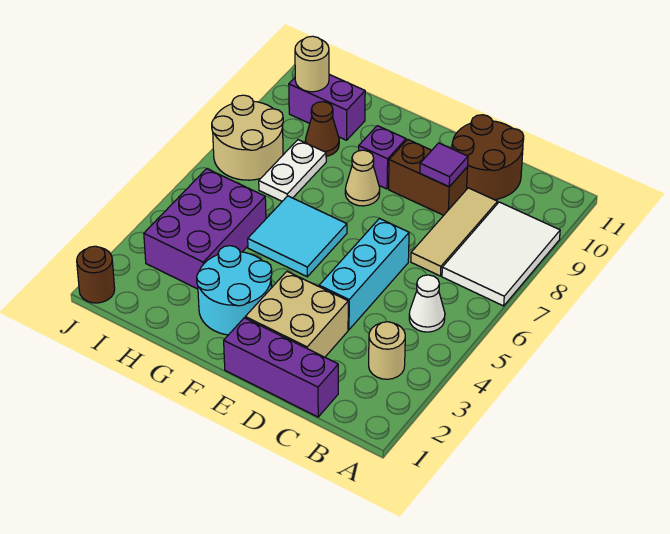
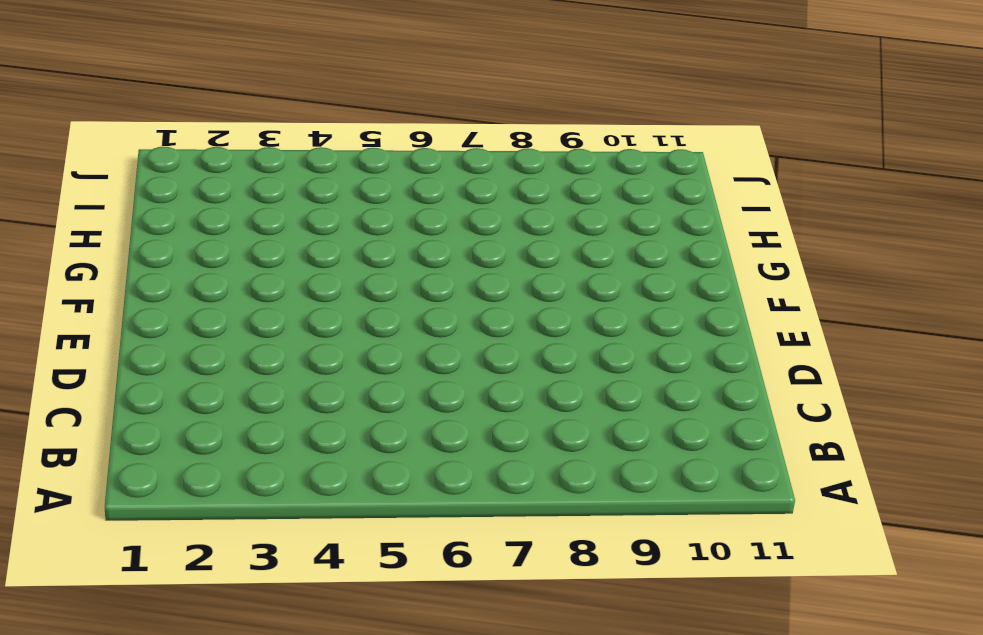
none -> white tile A7:B9 level 1
none -> tan round brick B3 level 1
none -> white cone B5 level 1

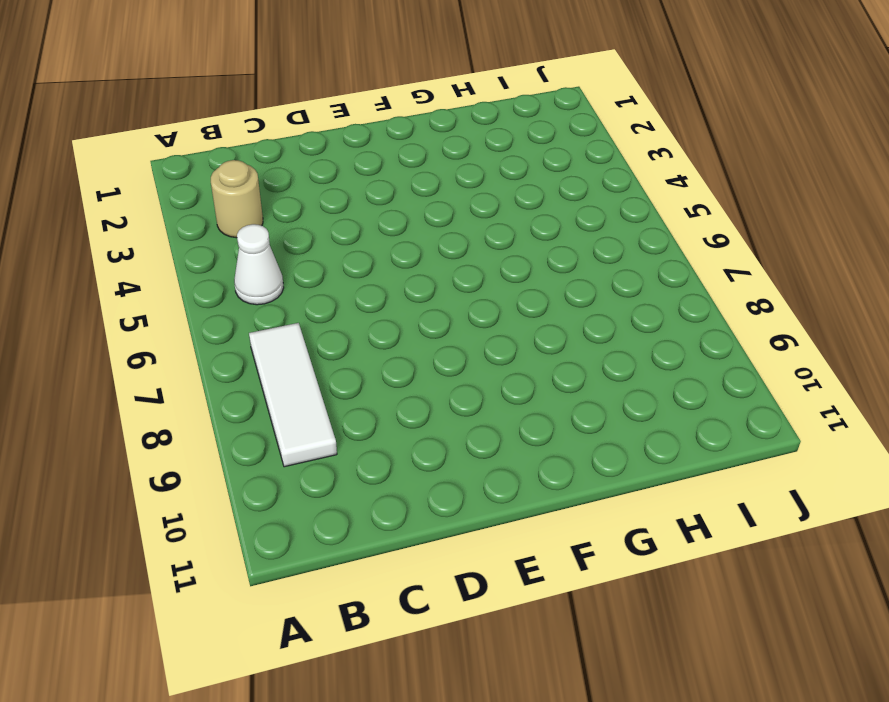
white tile B7:B9 level 1 -> white tile A7:B9 level 1
none -> purple brick C1:E1 level 1
none -> tan tile C7:C9 level 1
none -> brown round brick C10:D11 level 1

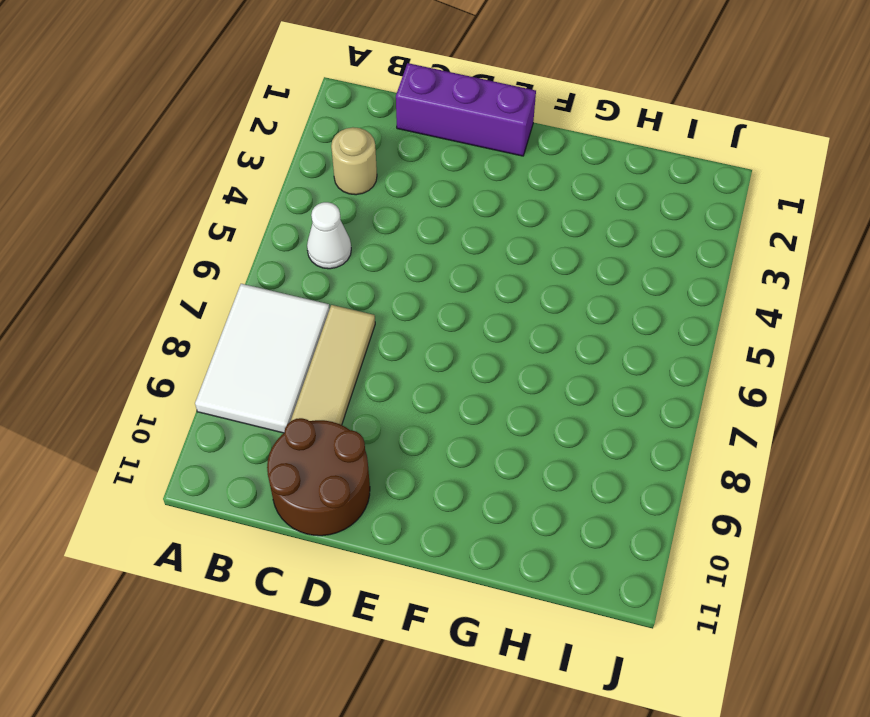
none -> tan brick D2:E3 level 1
none -> cyan brick D4:D6 level 1
none -> brown brick D9:E9 level 1

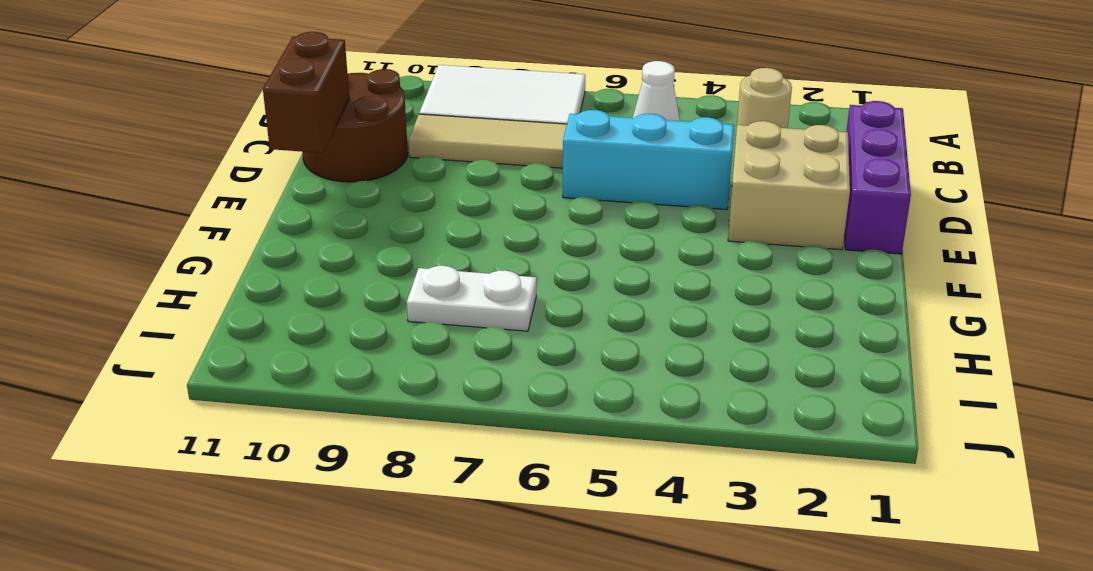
brown brick D11:E11 level 2 -> brown brick D9:E9 level 1
none -> cyan round brick F2:G3 level 1
none -> cyan tile F5:G6 level 1
none -> tan cone F8 level 1

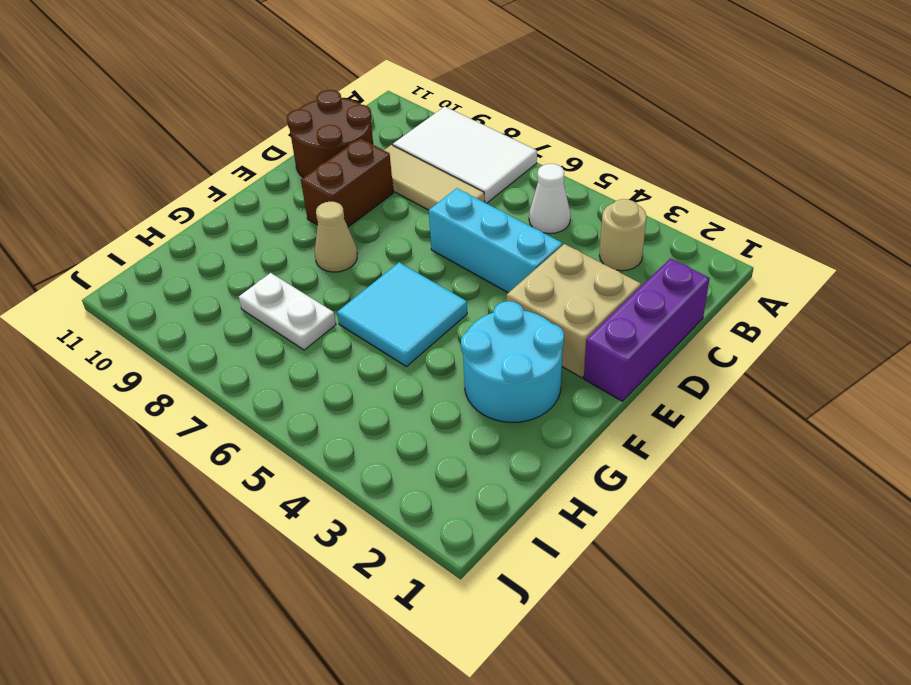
none -> purple brick F9 level 1
none -> purple brick H3:I5 level 1
none -> brown cone H9 level 1

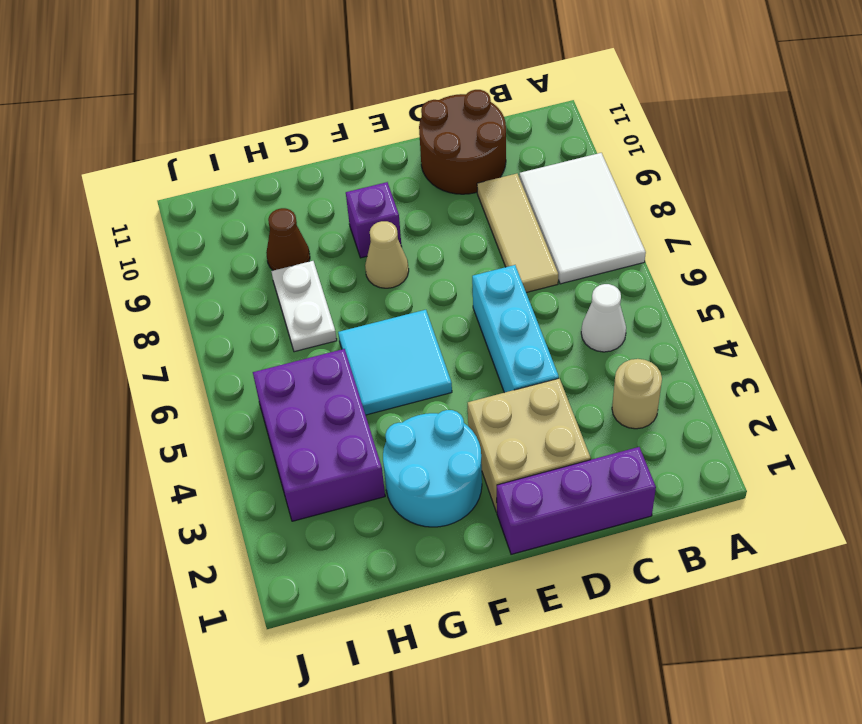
none -> brown brick D9:E9 level 1
none -> purple brick H10:I10 level 1
none -> tan round brick I7:J8 level 1

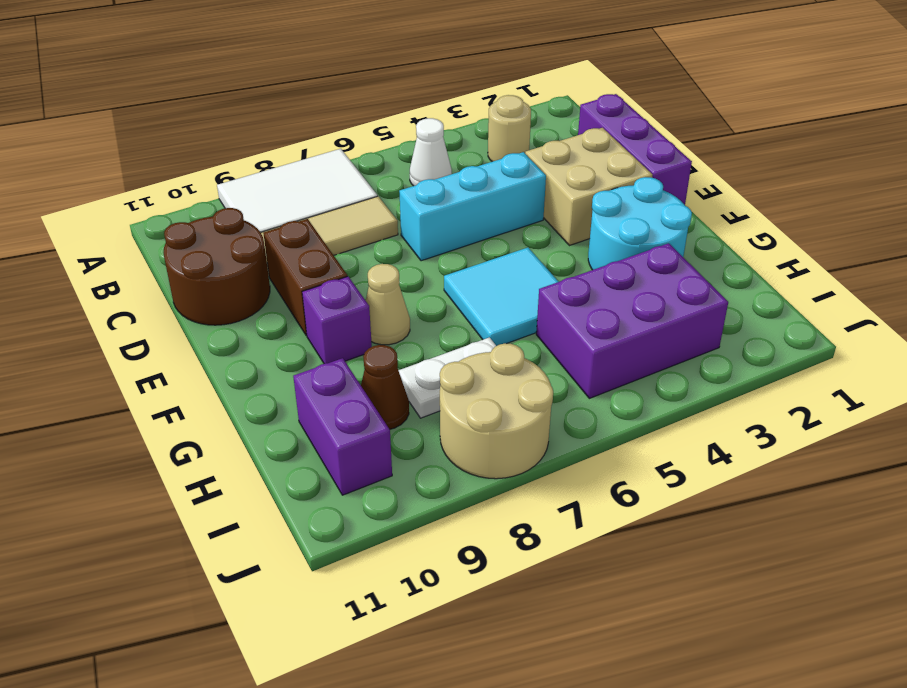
none -> brown round brick J1 level 1
none -> purple tile D9 level 2
none -> tan round brick I10 level 2

